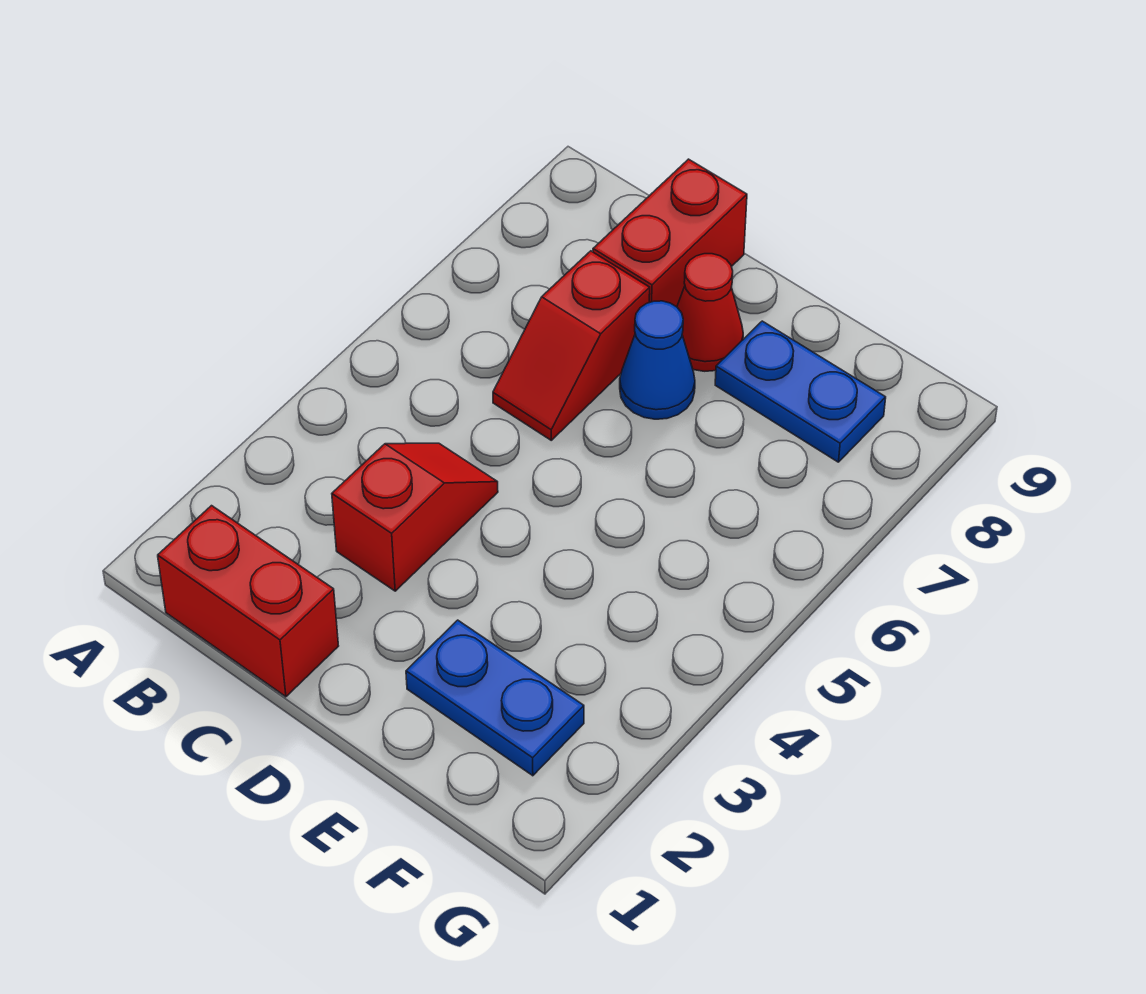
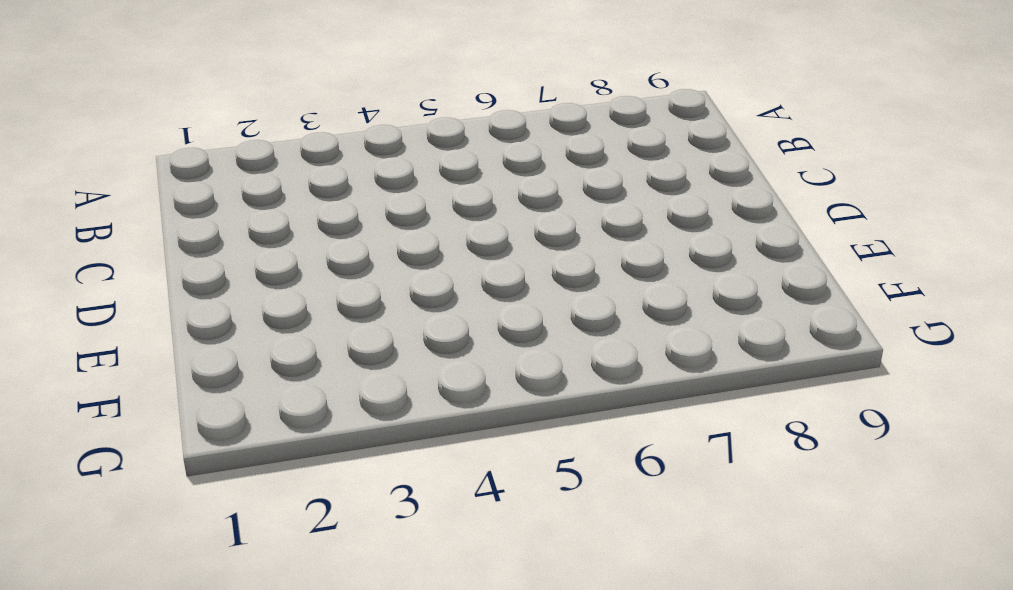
none -> red brick B1:C1 level 1
none -> red slope C3:C4 level 1 top 3

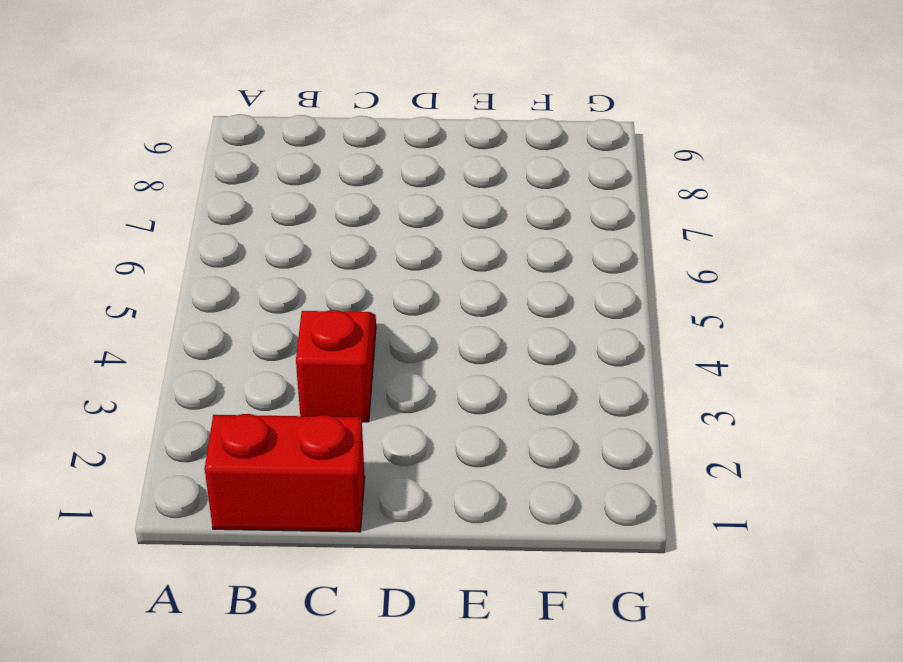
none -> red slope C6:C7 level 1 top 7
none -> red brick C8:C9 level 1

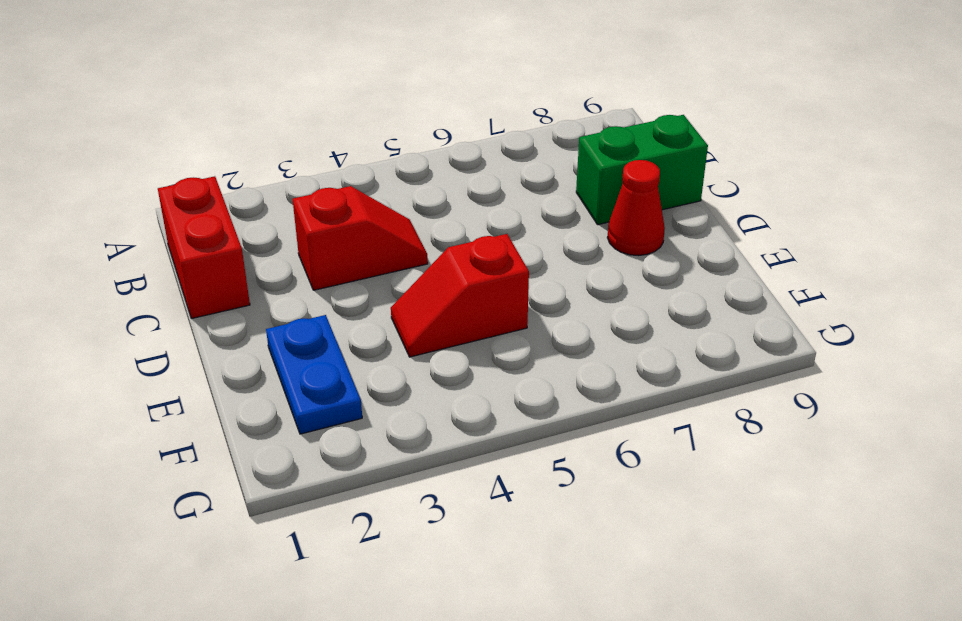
green brick C8:C9 level 1 -> red brick C8:C9 level 1
red slope E4:E5 level 1 top 5 -> red slope C6:C7 level 1 top 7
none -> blue cone D7 level 1
none -> blue plate E8:F8 level 1

